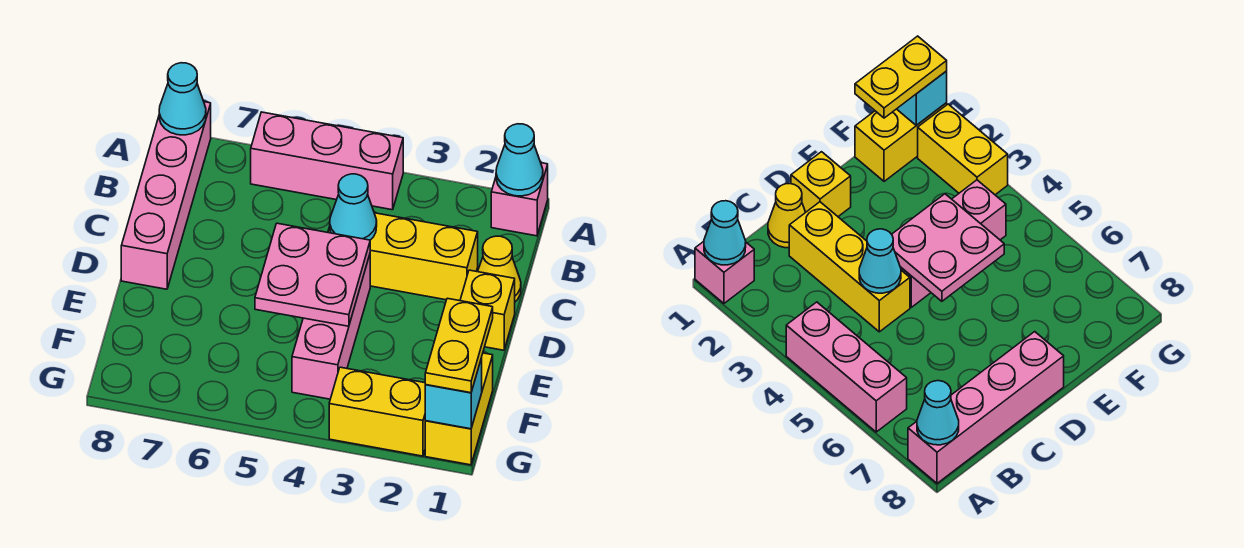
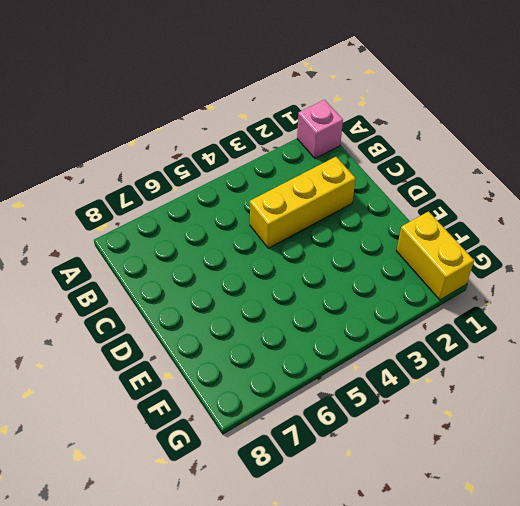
none -> pink brick A4:A6 level 1
none -> pink brick A8:D8 level 1
none -> yellow cone C1 level 1

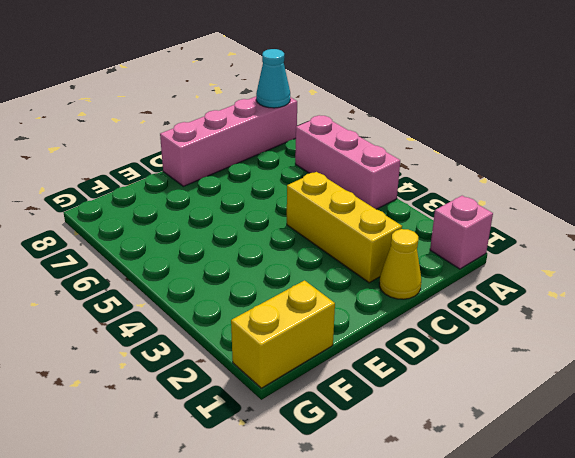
none -> yellow brick D1 level 1
none -> pink brick D4:F4 level 1
none -> yellow brick G2:G3 level 1

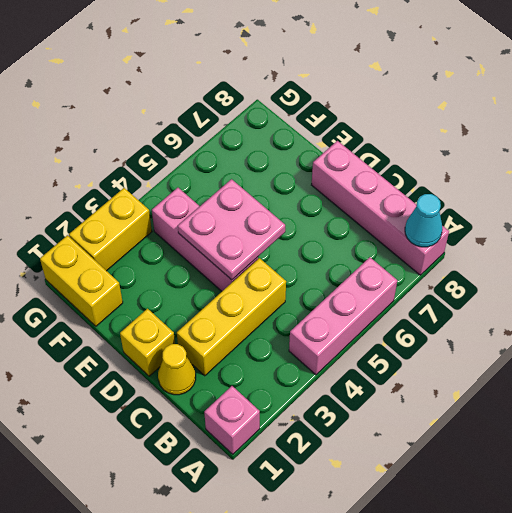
none -> cyan cone A1 level 2
none -> cyan cone C4 level 2
none -> cyan brick G1 level 2

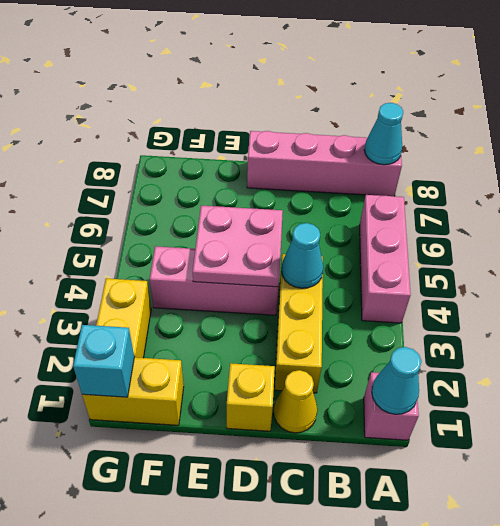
none -> yellow plate F1:G1 level 3

